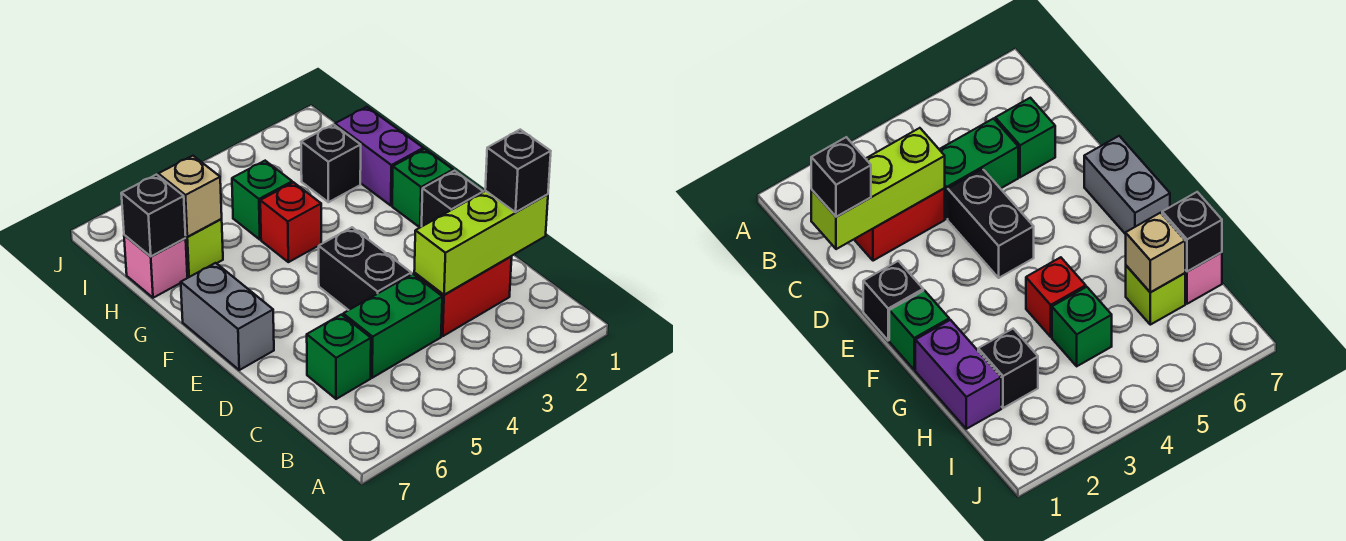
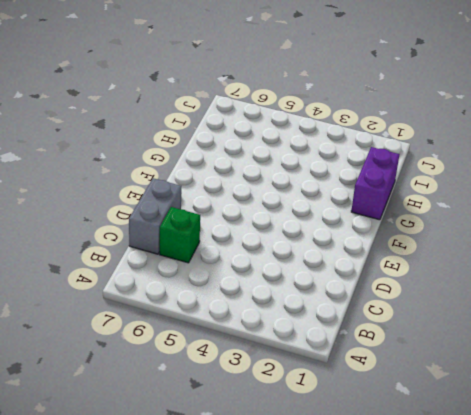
grey brick C7:D7 level 1 -> grey brick E7:F7 level 1
none -> red brick C2:C3 level 1
none -> green brick C4:C5 level 1
none -> black brick D4:E4 level 1

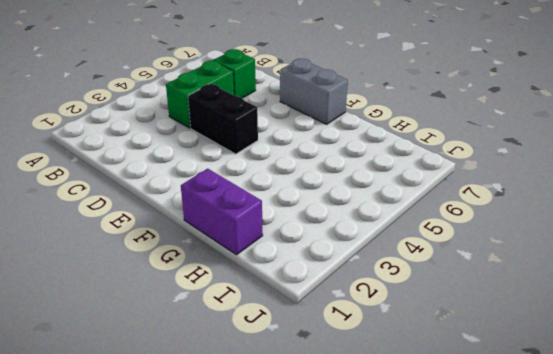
none -> red brick C2:C3 level 1
none -> black brick E1 level 1
none -> green brick F1 level 1

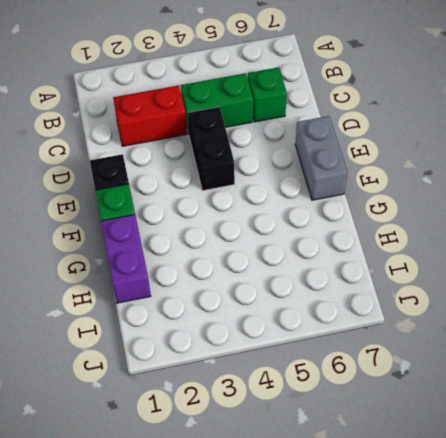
none -> red brick G4 level 1
none -> black brick H2 level 1
none -> green brick H4 level 1

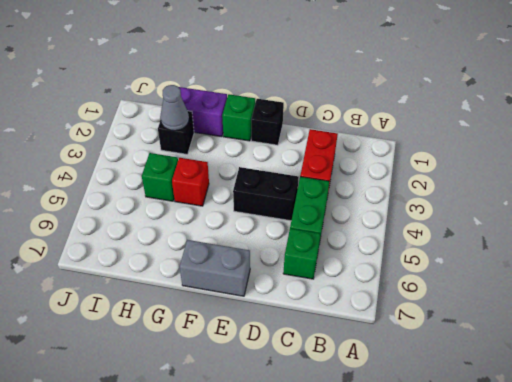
grey cone H2 level 2 -> none
none -> lime brick H6 level 1
none -> pink brick H7 level 1
none -> lime brick C1:C3 level 2

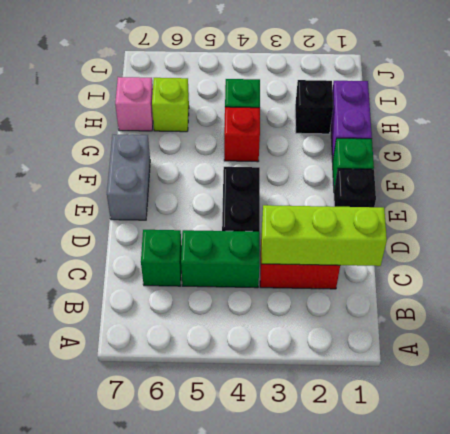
none -> tan brick H6 level 2
none -> black brick H7 level 2
none -> black brick C1 level 3

